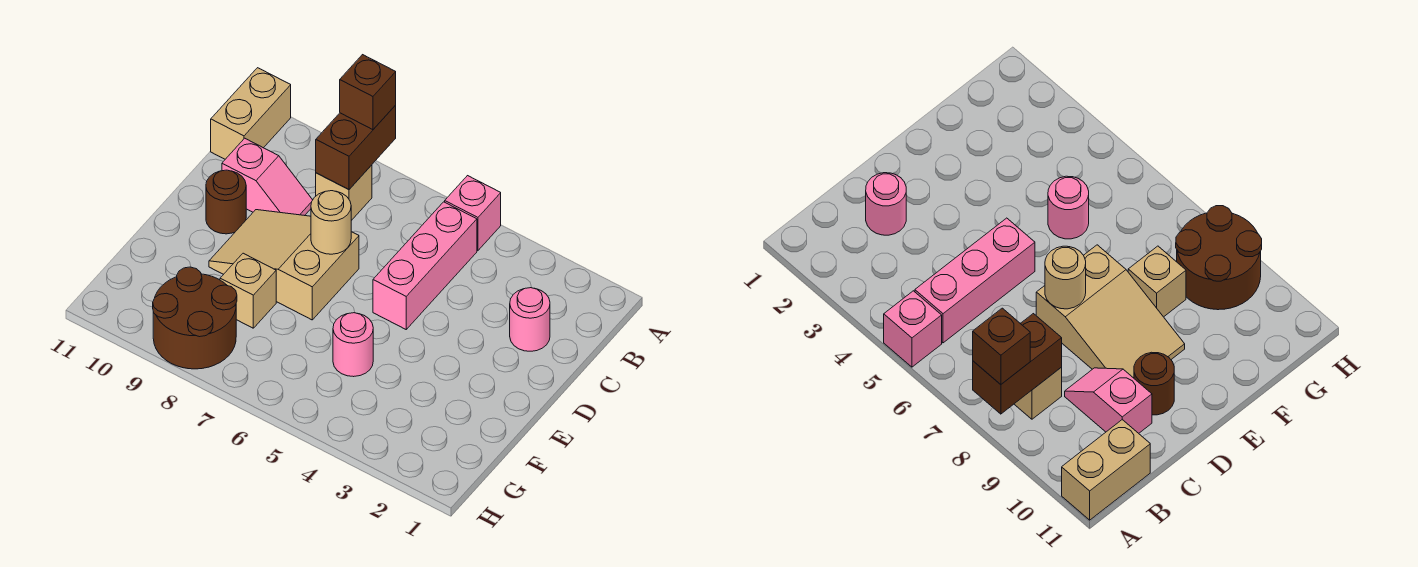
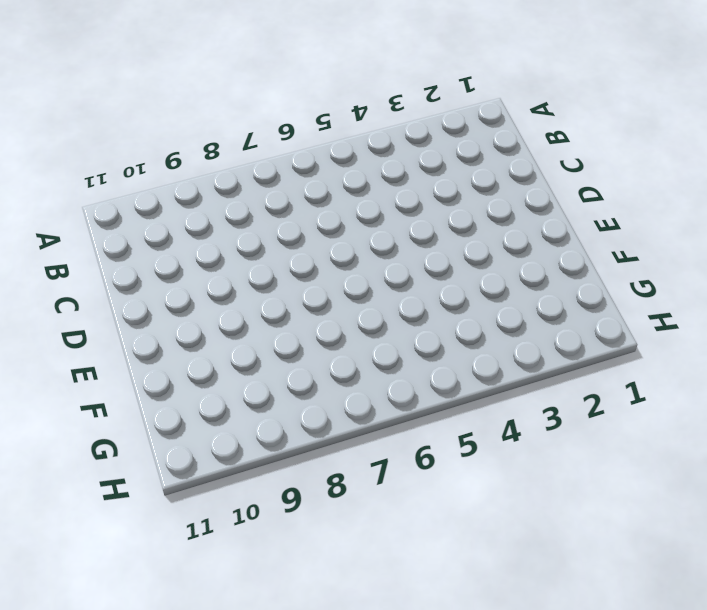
none -> pink brick A5 level 1
none -> tan brick A11:B11 level 1
none -> pink brick B5:D5 level 1

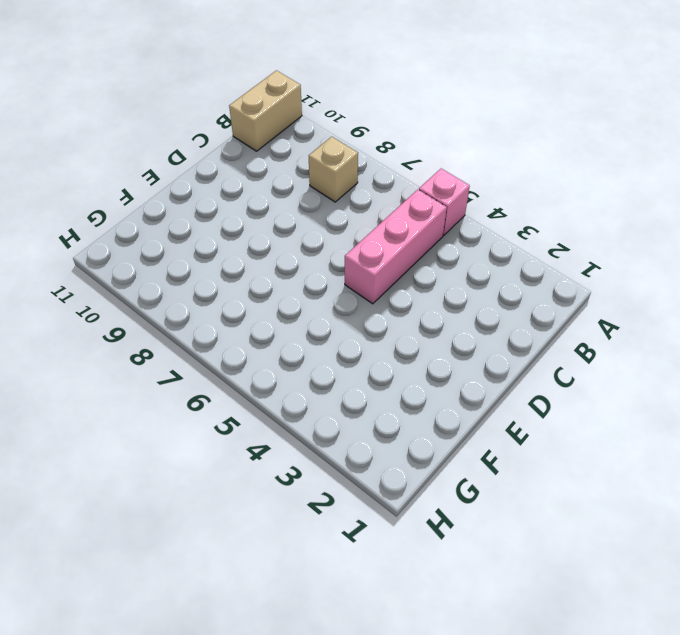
none -> pink round brick C2 level 1
none -> pink slope C9:C10 level 1 top 10
none -> tan slope D7:E9 level 1 top 7

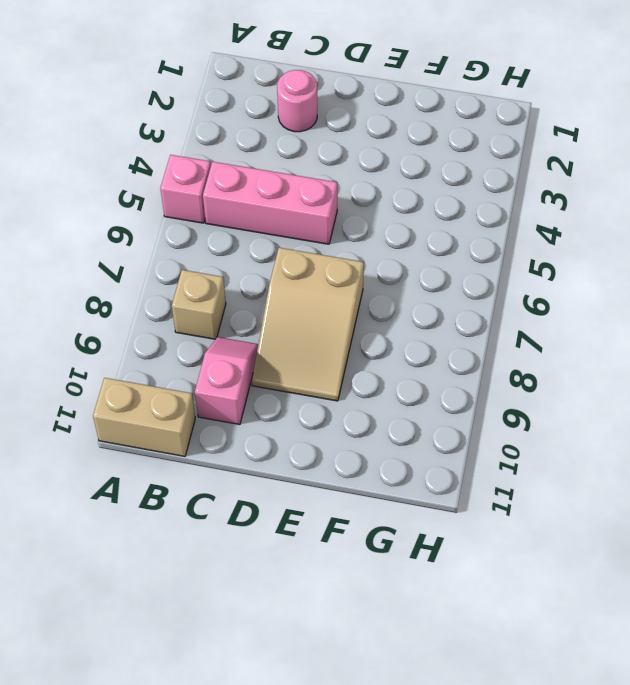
none -> brown round brick D10 level 1
none -> pink round brick F5 level 1
none -> tan brick F8 level 1

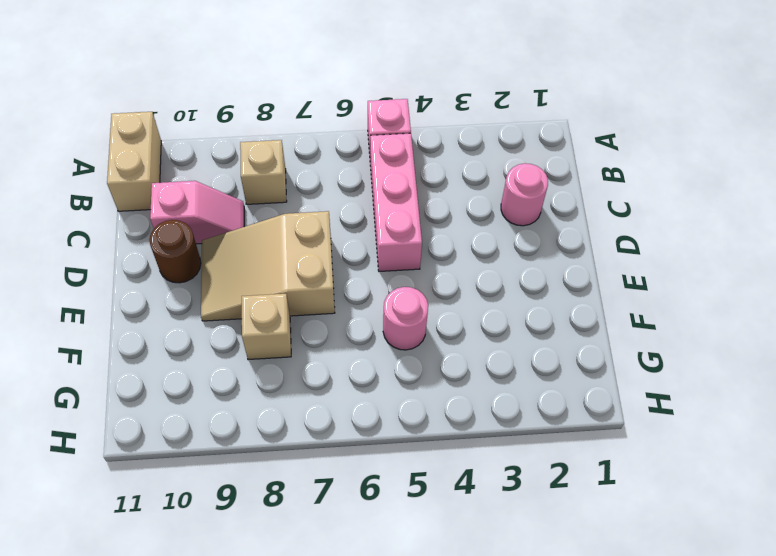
none -> brown round brick G8:H9 level 1
none -> brown brick A8:B8 level 2
none -> tan round brick D7 level 2

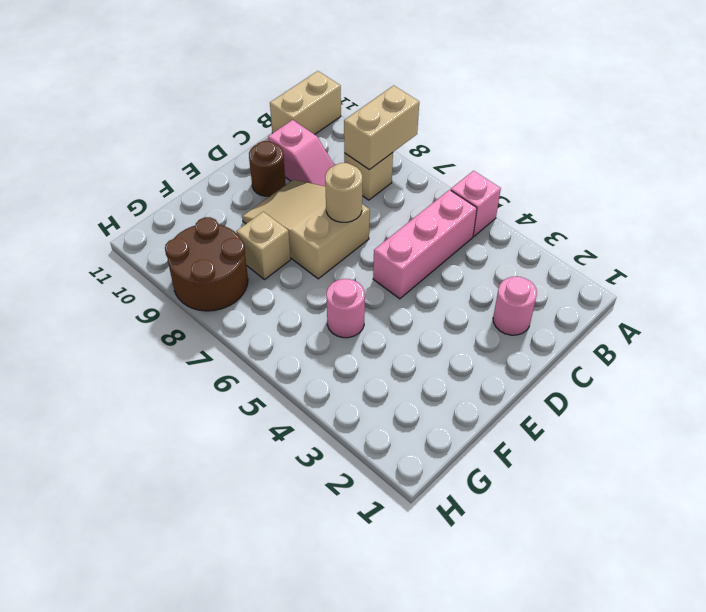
tan brick A8:B8 level 2 -> brown brick A8:B8 level 2
none -> brown brick A8 level 3

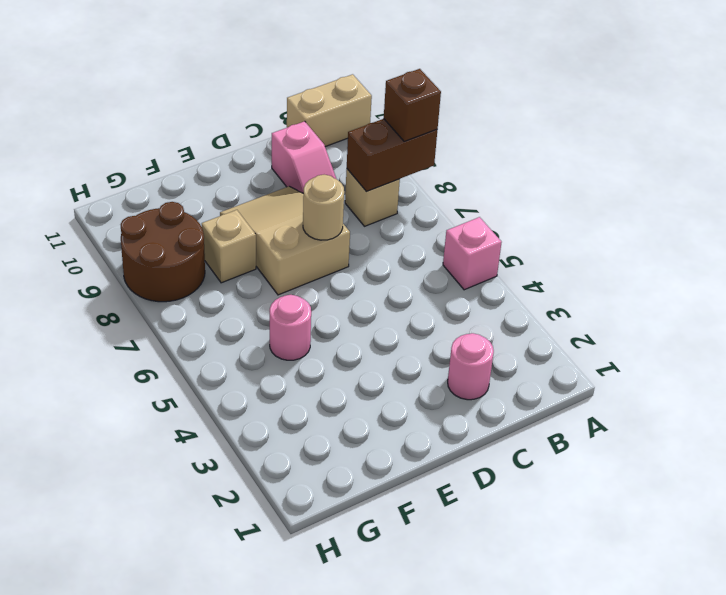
none -> pink brick B5:D5 level 1
none -> brown round brick D10 level 1

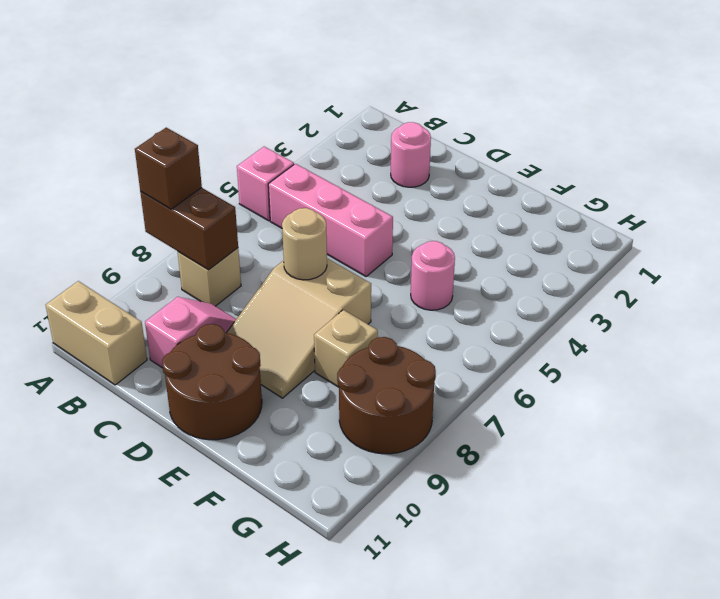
brown round brick D10:E11 level 1 -> brown round brick D10 level 1

